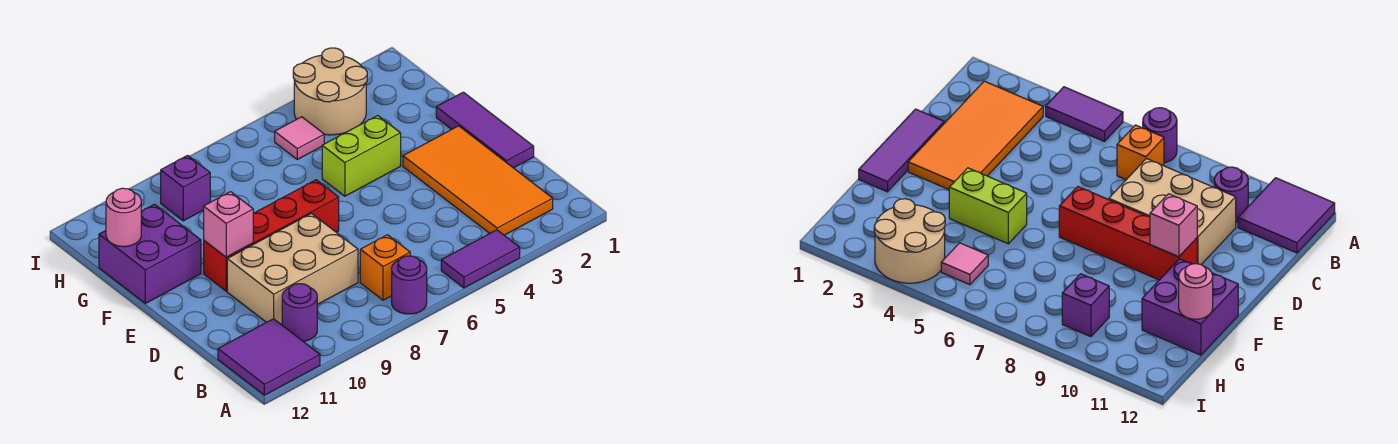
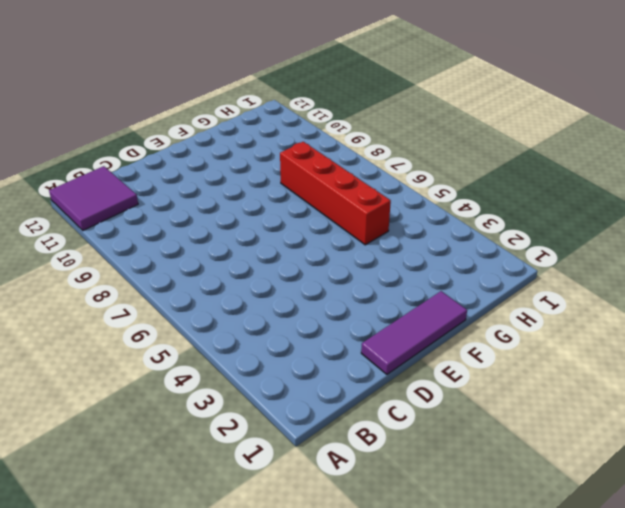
red brick G5:G8 level 1 -> red brick E7:E10 level 1
none -> purple tile A4:A5 level 1
none -> purple round brick A7 level 1
none -> orange tile B2:E3 level 1

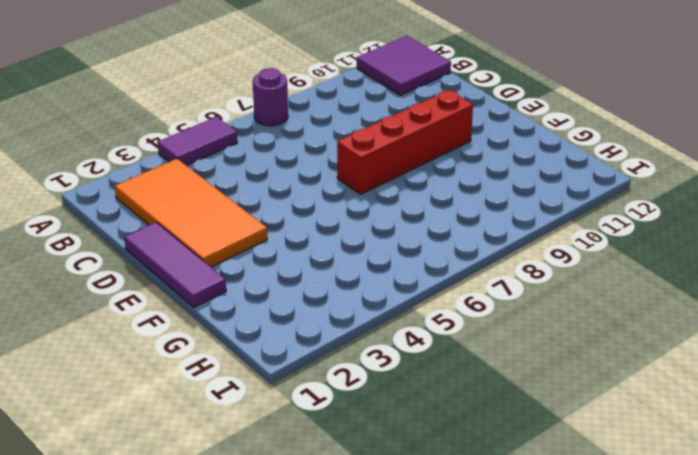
none -> orange brick B7 level 1
none -> purple round brick B10 level 1
none -> tan brick C8:D10 level 1

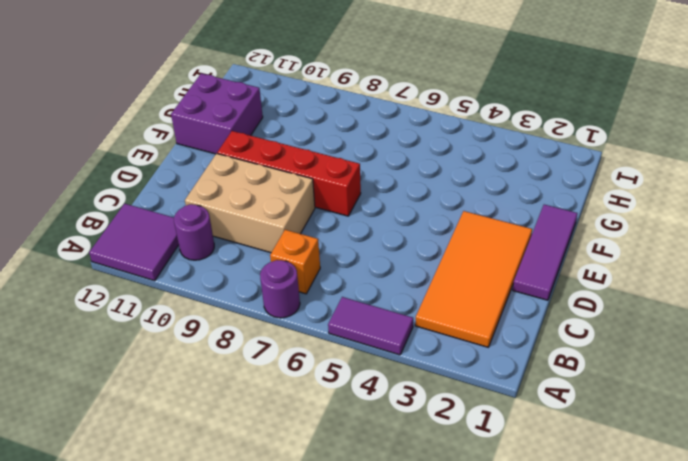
none -> lime brick F4:F5 level 1
none -> tan round brick H3:I4 level 1
none -> pink tile H5 level 1

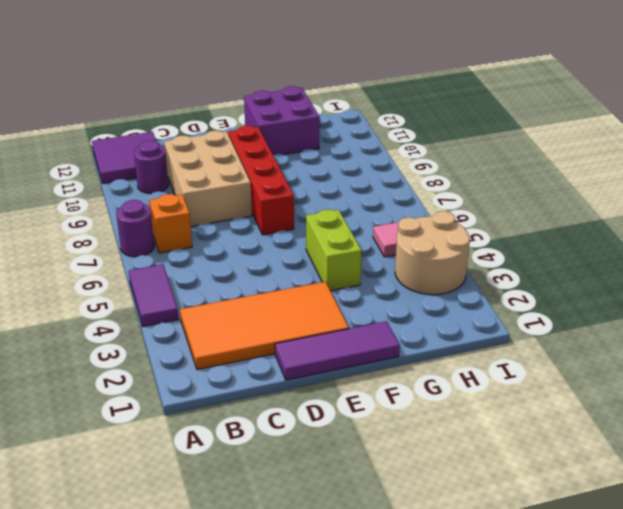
none -> purple brick H9 level 1
none -> pink brick E10 level 2
none -> pink round brick G12 level 2

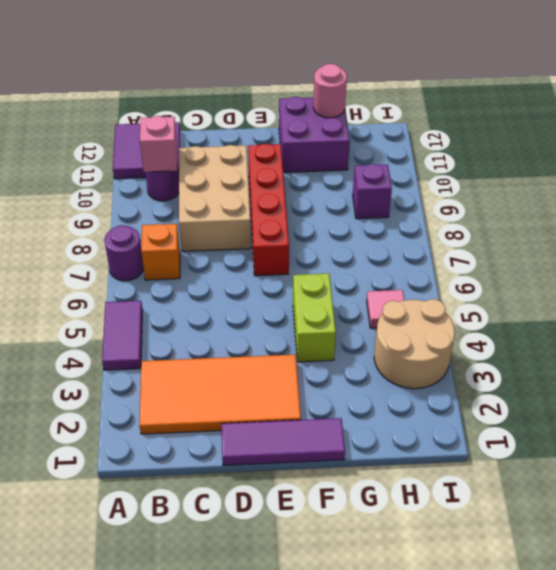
pink brick B10 level 2 -> pink brick E10 level 2

